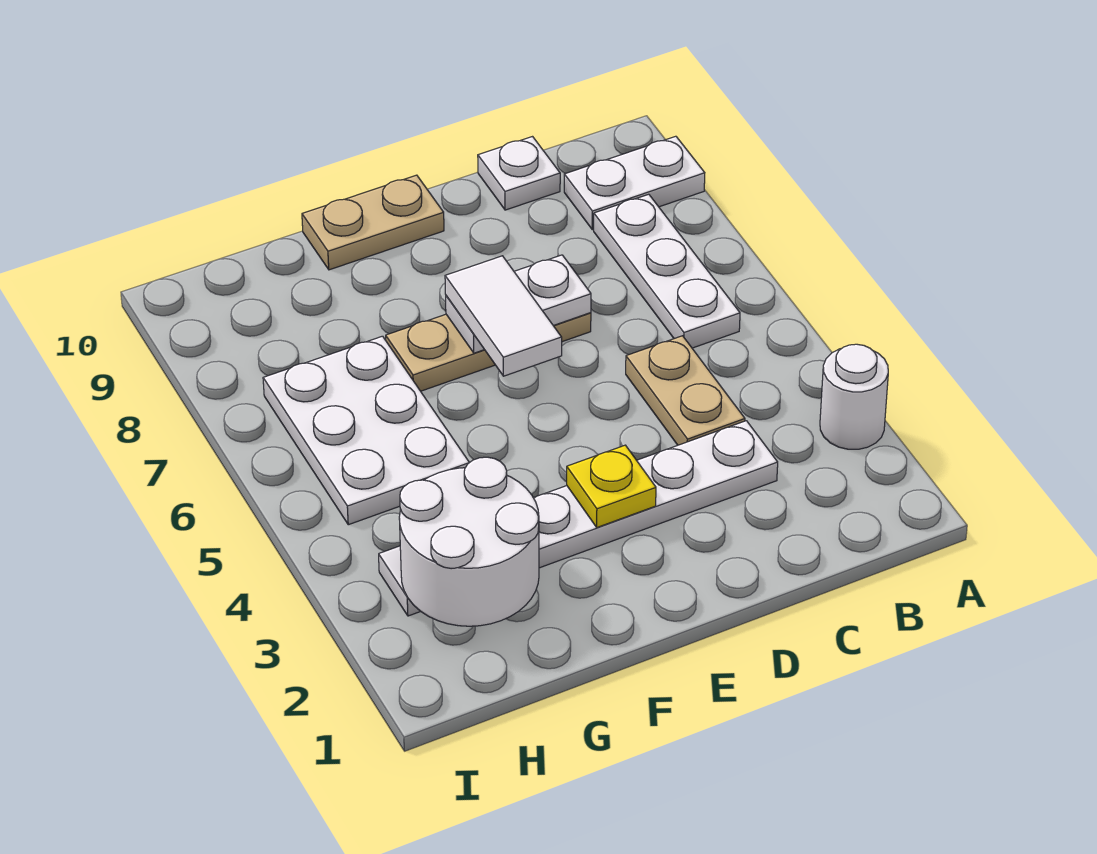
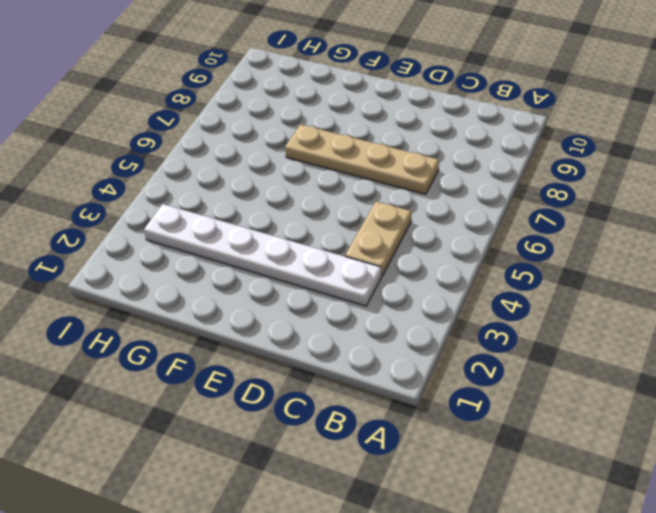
tan plate C7:F7 level 1 -> tan plate D7:F7 level 1
none -> white round brick A3 level 1
none -> white plate A9:B9 level 1
none -> white plate B6:B8 level 1

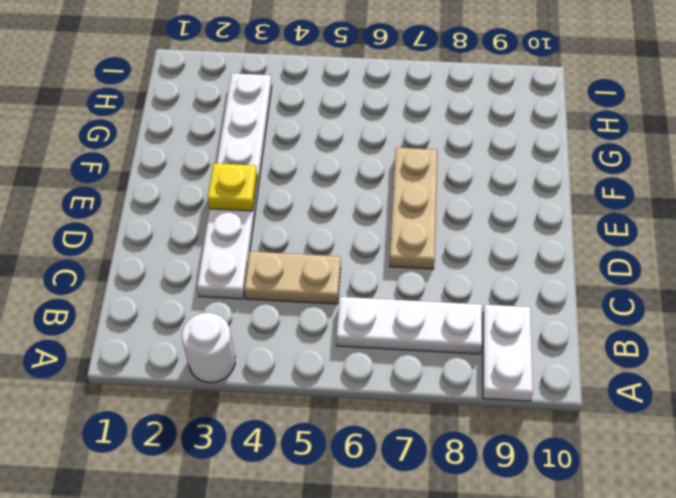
none -> white plate C10 level 1
none -> tan plate E10:F10 level 1
none -> white plate G5:H7 level 1

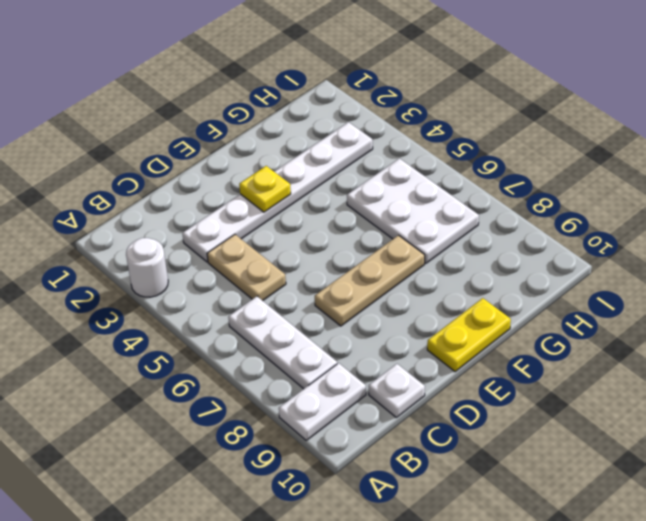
yellow plate E10:F10 level 1 -> tan plate E10:F10 level 1
none -> white plate D7:E7 level 2
none -> white round brick G2:H3 level 2
none -> white tile E6:E7 level 3

